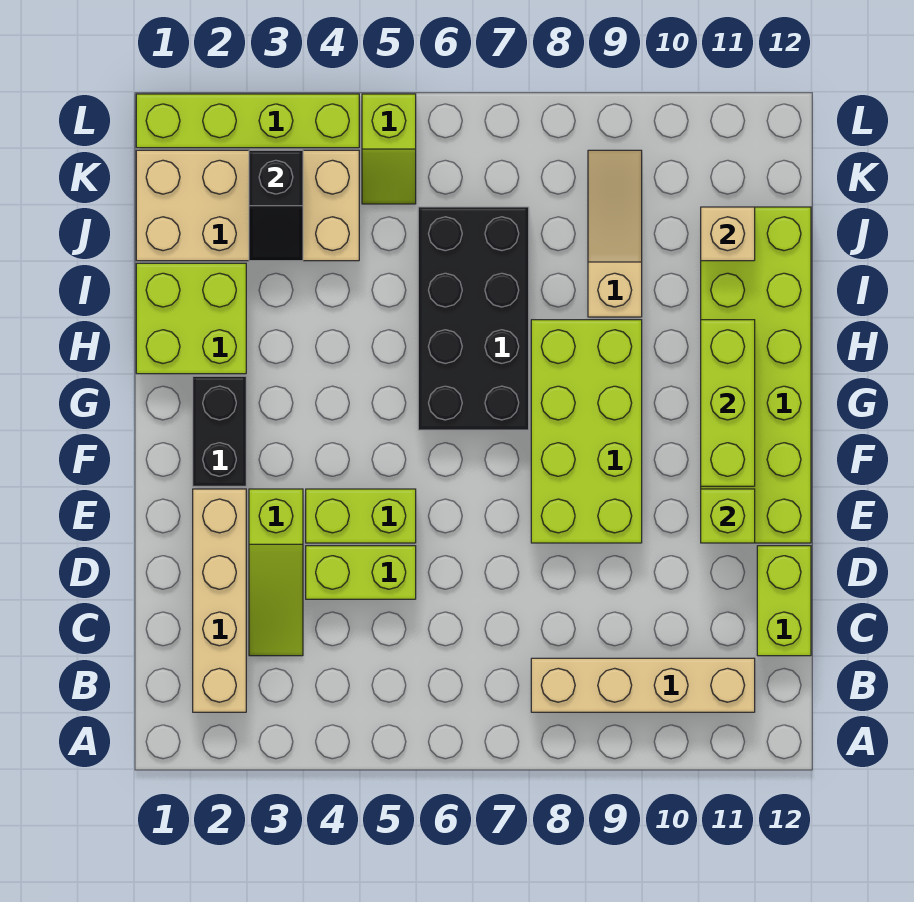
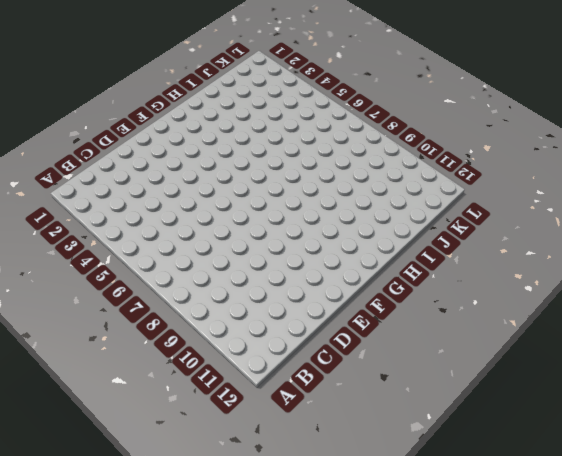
none -> tan brick B2:E2 level 1
none -> tan brick B8:B11 level 1
none -> lime slope C3:E3 level 1 top E

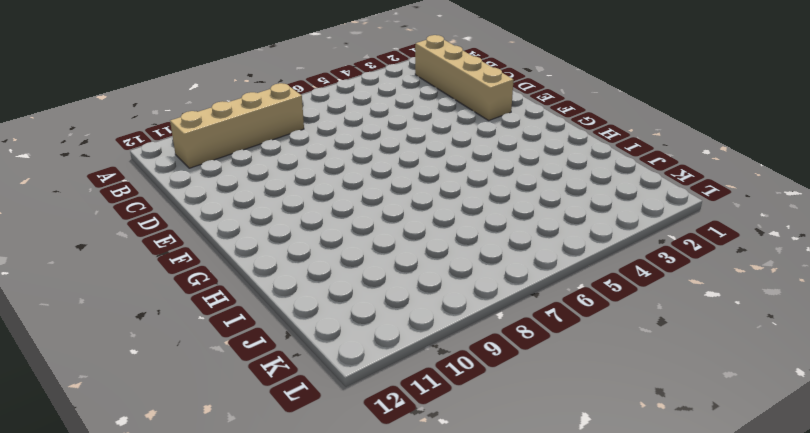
none -> lime slope C3:E3 level 1 top E
none -> lime brick C12:D12 level 1
none -> lime brick D4:D5 level 1

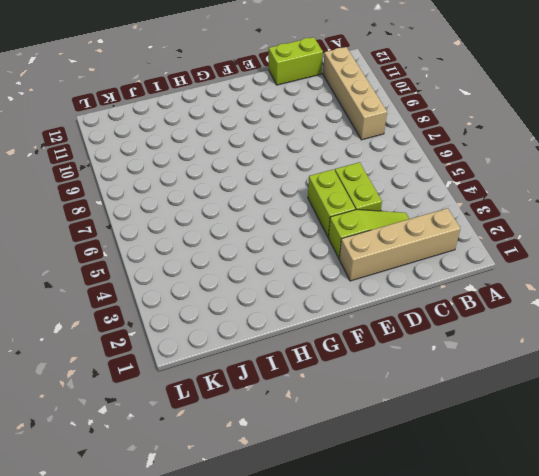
none -> lime brick E8:H9 level 1
none -> lime brick E11:J12 level 1
none -> black brick F2:G2 level 1

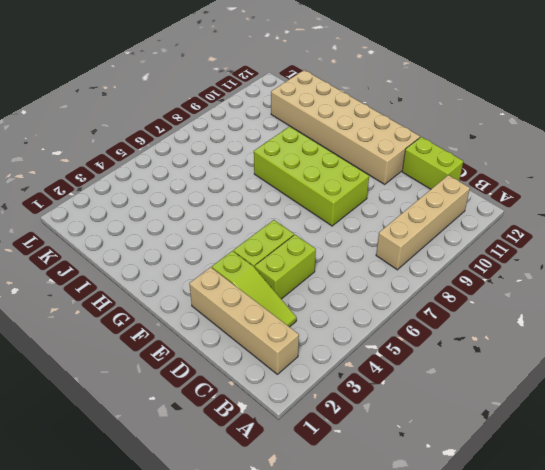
tan brick E11:J12 level 1 -> lime brick E11:J12 level 1
none -> black brick F2:G2 level 1
none -> black brick G6:J7 level 1
none -> lime brick H1:I2 level 1

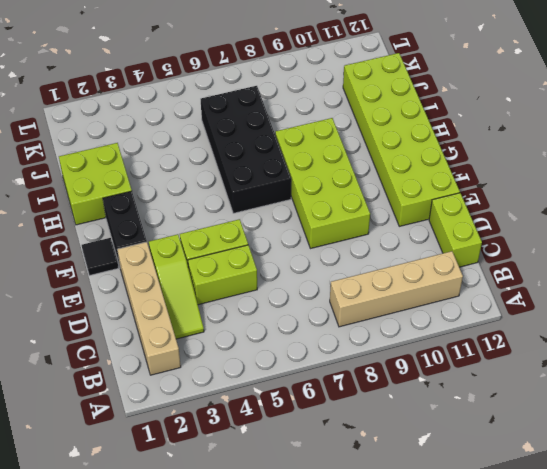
black tile F1 level 1 -> none
none -> tan slope I9:K9 level 1 top I
none -> tan brick J1:K4 level 1
none -> lime slope K5:L5 level 1 top L

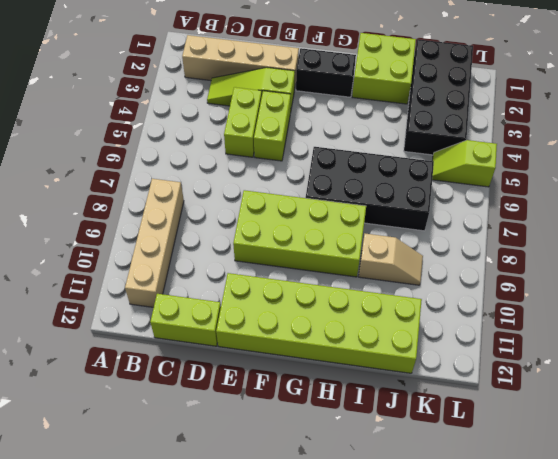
tan slope I9:J9 level 1 top I -> tan slope I9:K9 level 1 top I
black brick J1:K4 level 1 -> tan brick J1:K4 level 1
none -> lime brick L1:L4 level 1
none -> lime brick E11 level 2
none -> lime brick F11:H11 level 2

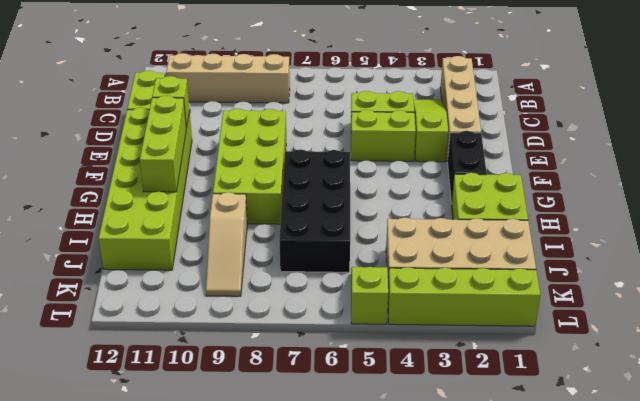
none -> black slope J3:K3 level 2 top K
none -> tan brick J11 level 2

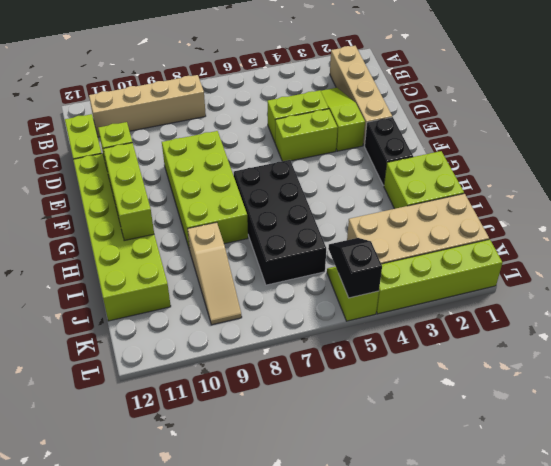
black slope K5:L5 level 2 top L -> black slope J3:K3 level 2 top K
none -> tan brick J11 level 2

